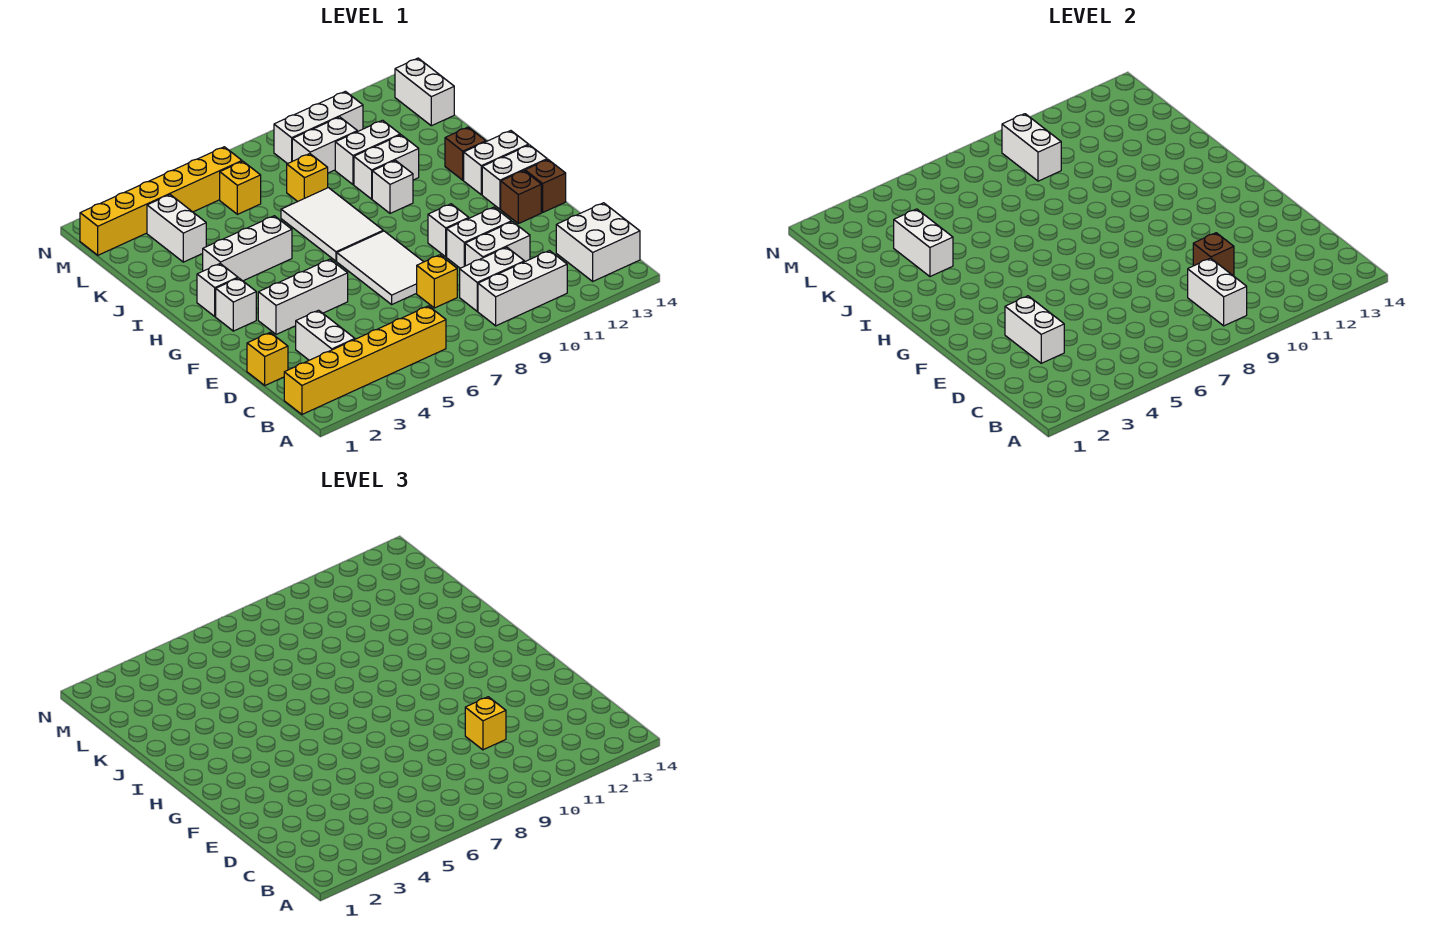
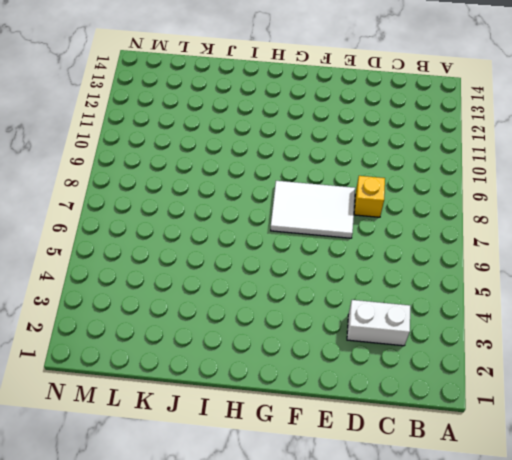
none -> yellow brick B1:B6 level 1
none -> white brick B9:B11 level 1
none -> white brick B13:C14 level 1
none -> white brick C9:C10 level 1

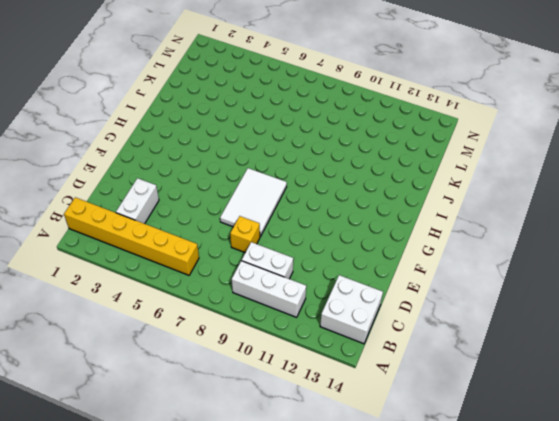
none -> yellow brick D1 level 1
none -> white brick D10:D11 level 1
none -> white brick E10:E11 level 1
none -> white brick F3:F5 level 1

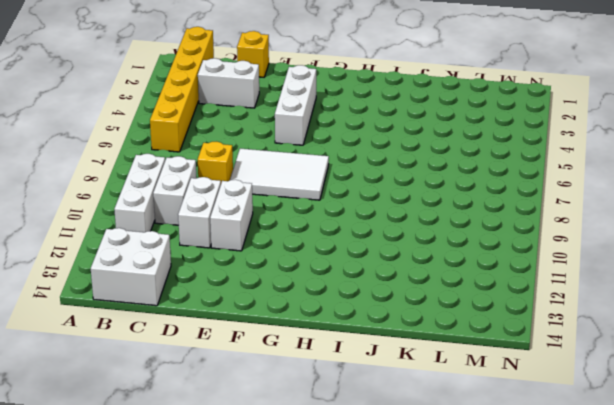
none -> white brick F10 level 1
none -> brown brick F13 level 1
none -> brown brick F14 level 1
none -> white brick G2 level 1

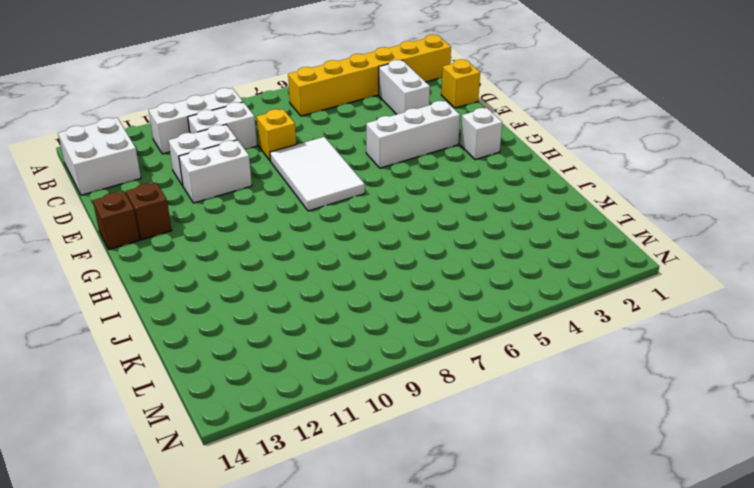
none -> white brick F10 level 1
none -> white brick G13:G14 level 1
none -> white brick H2 level 1
none -> white tile H7:J8 level 1

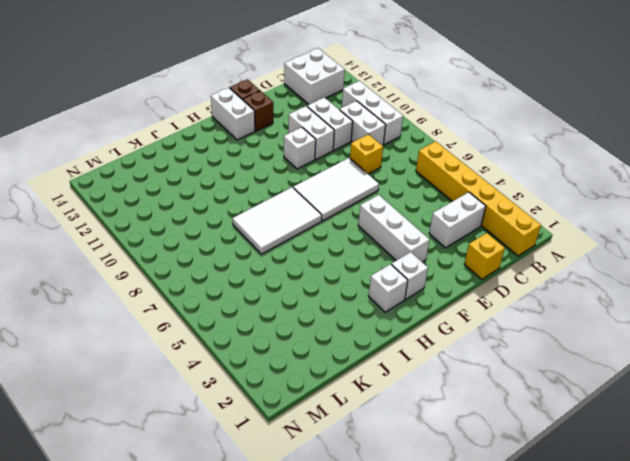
none -> white brick H13:H14 level 1
none -> white brick I3:I5 level 1
none -> white brick I10 level 1
none -> brown brick I13 level 1

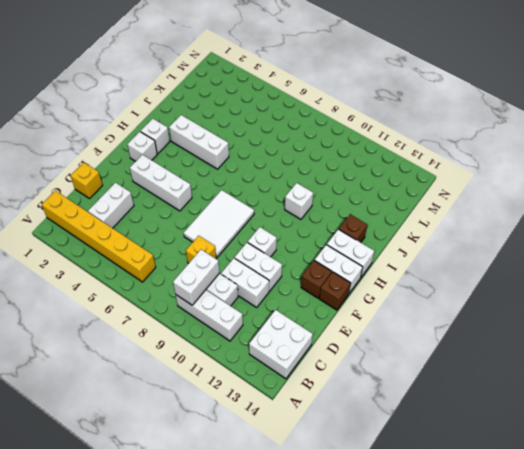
none -> white tile H7:J8 level 1
none -> white brick J10:J11 level 1
none -> white brick K3:L3 level 1
none -> yellow brick K8 level 1

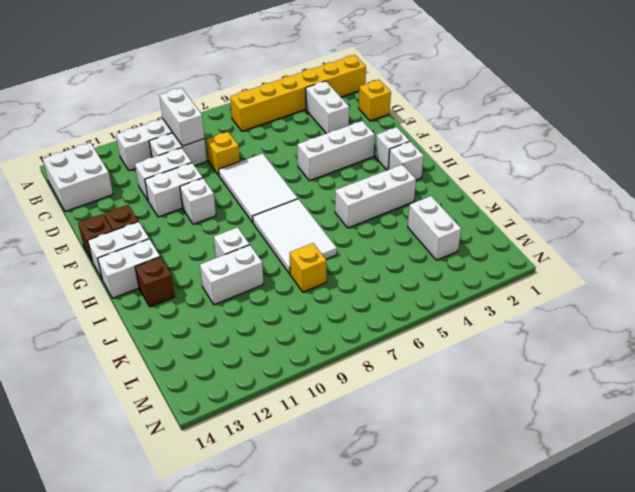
none -> white brick K10:K11 level 1
none -> yellow brick L6 level 1
none -> white brick L9:L10 level 1
none -> white brick L14:M14 level 1

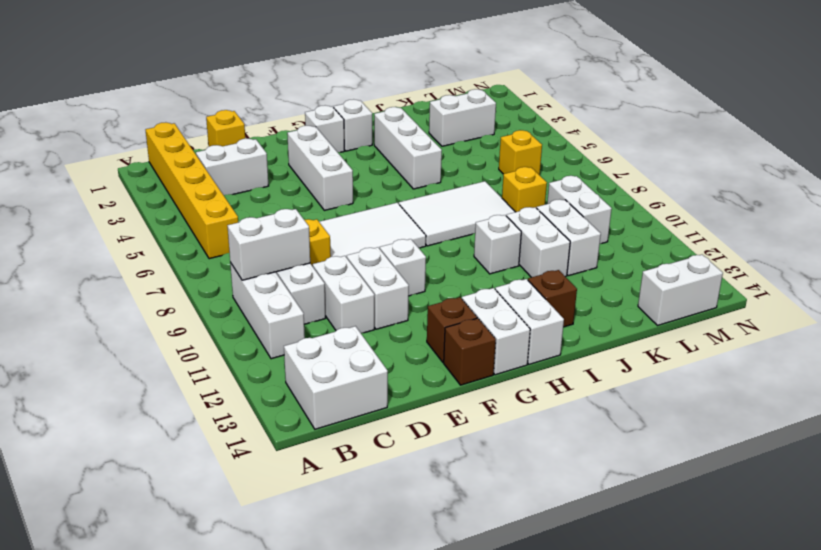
none -> yellow brick M1:M6 level 1
none -> white brick M9:M11 level 1
none -> white brick D3:E3 level 2
none -> brown brick D10 level 2

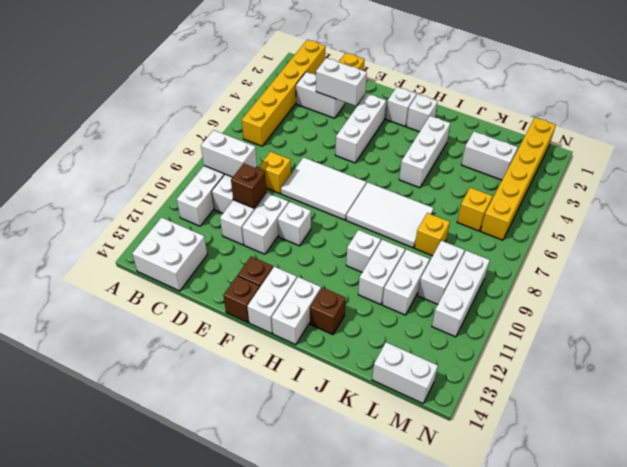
none -> white brick J3:K3 level 2
none -> white brick L9:M9 level 2
none -> yellow brick D10 level 3

